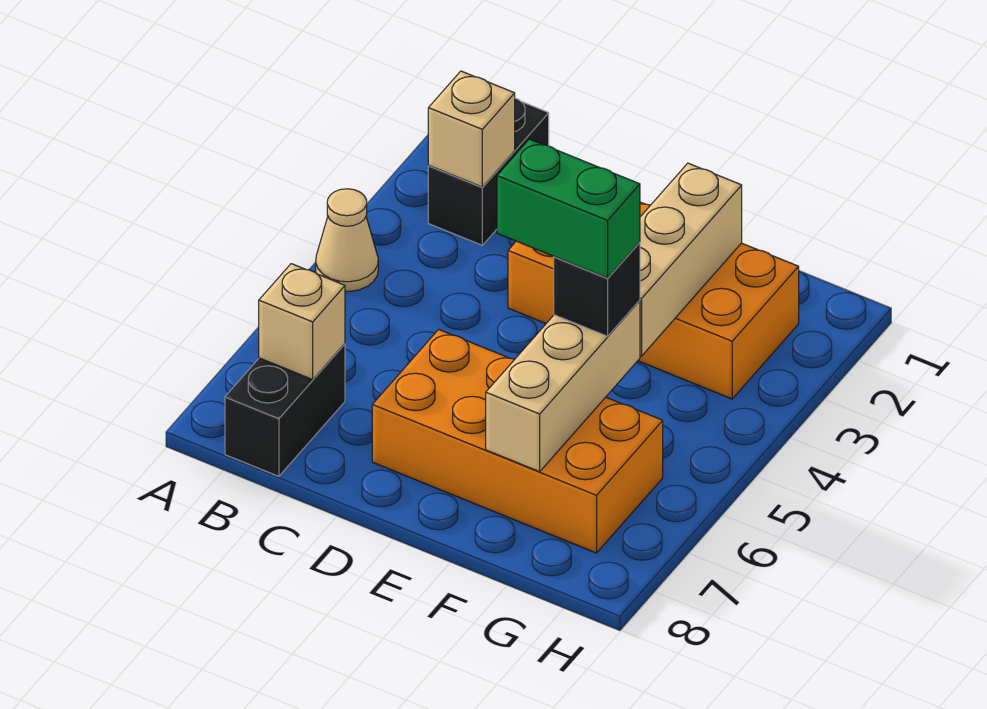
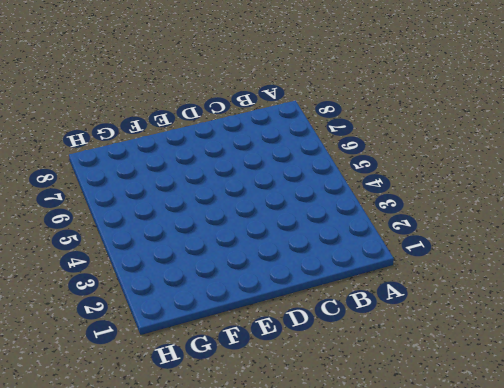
none -> tan cone A4 level 1
none -> black brick B1:B2 level 1

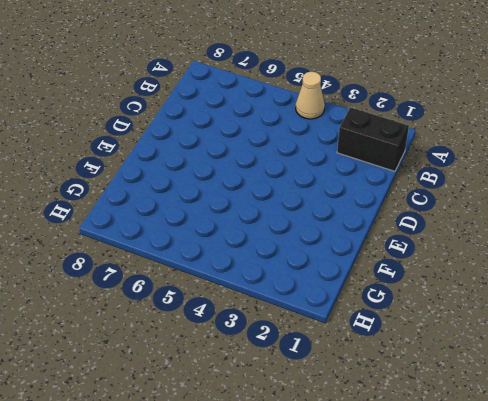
none -> black brick B7:B8 level 1
none -> orange brick D2:G3 level 1

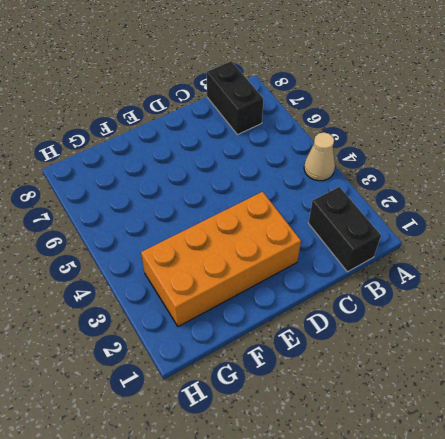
none -> orange brick D6:G7 level 1
none -> tan brick B2 level 2

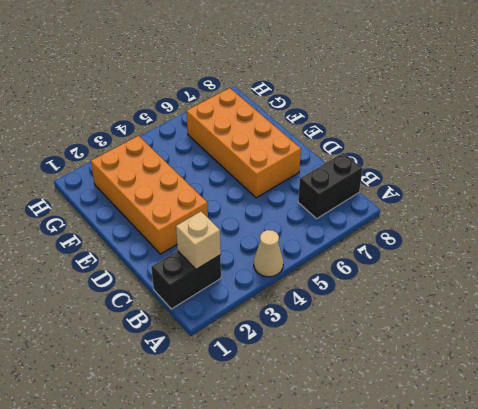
none -> tan brick B7 level 2
none -> tan brick F2:F4 level 2

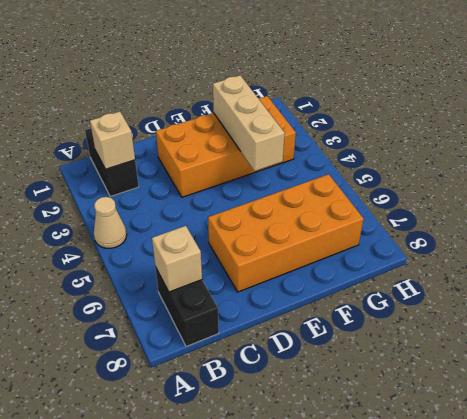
none -> tan brick F5:F7 level 2
none -> black brick F5 level 3

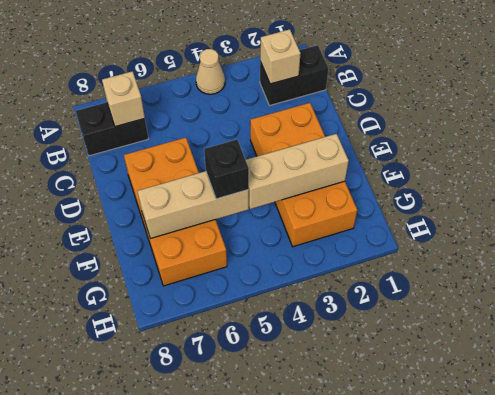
none -> green brick E5:F5 level 4

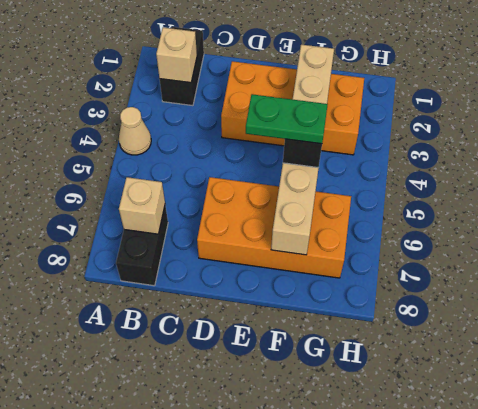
green plate E5:F5 level 4 -> green brick E5:F5 level 4

